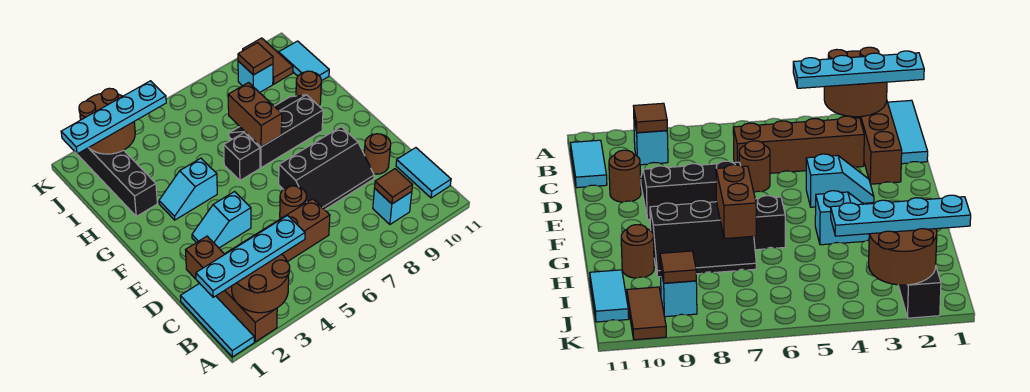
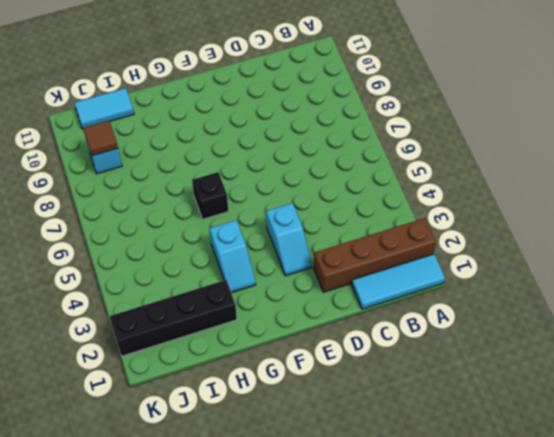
none -> cyan brick B9 level 1
none -> cyan tile B11:C11 level 1
none -> brown brick C3:C6 level 1

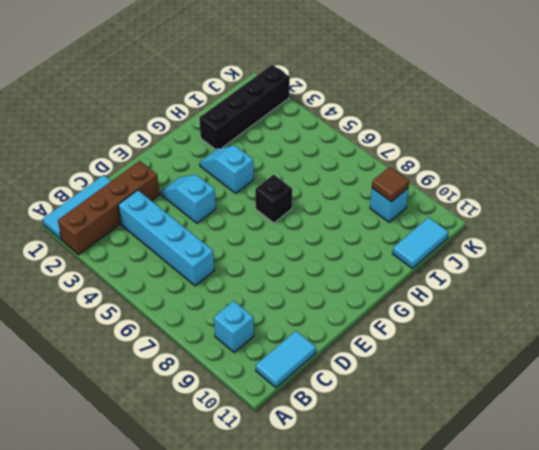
cyan brick C3:C6 level 1 -> brown brick C3:C6 level 1
none -> brown round brick D6 level 1
none -> black slope D7:E9 level 1 top E
none -> brown round brick D10 level 1

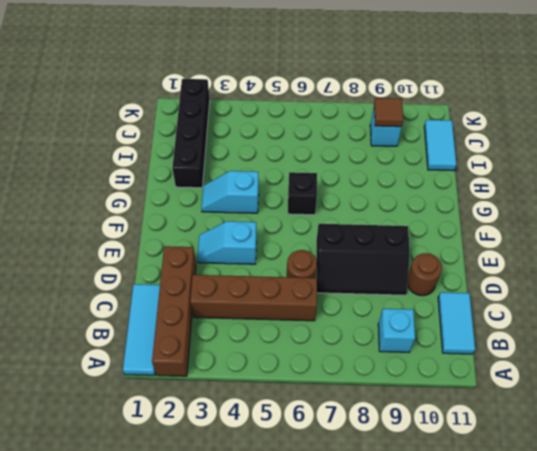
none -> black slope G7:H9 level 1 top G
none -> brown round brick H10 level 1
none -> brown tile J10:K10 level 1

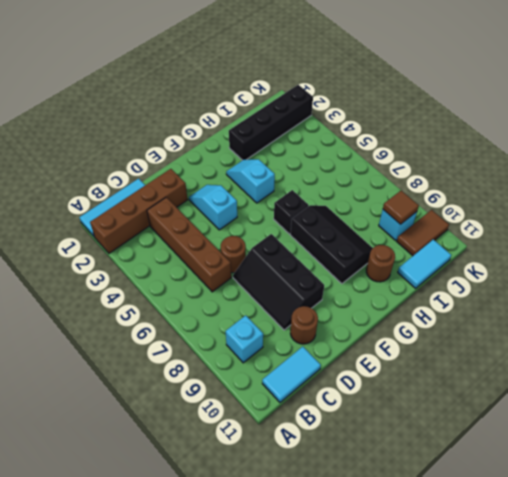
none -> brown round brick A2:B3 level 2
none -> brown tile B9 level 2
none -> brown brick G7:H7 level 2

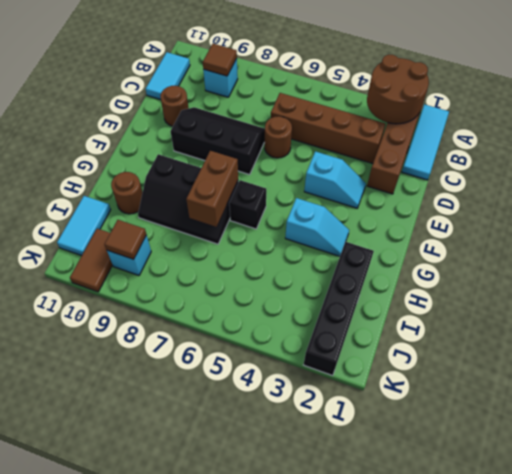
none -> brown round brick J2:K3 level 2
none -> cyan plate B1:B4 level 3
none -> cyan plate J1:J4 level 3

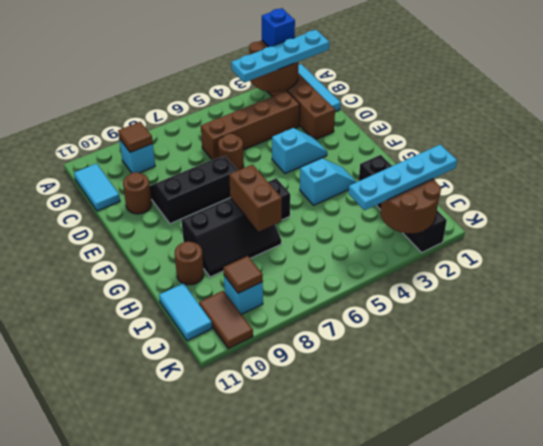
blue brick A2 level 3 -> none

